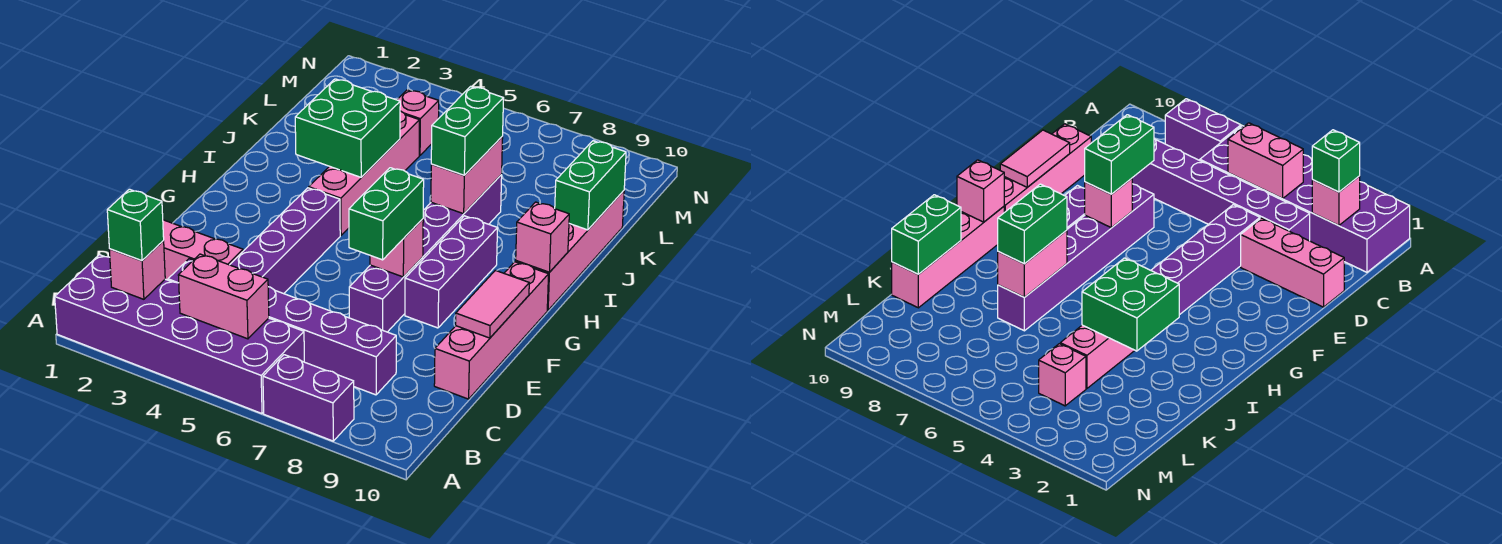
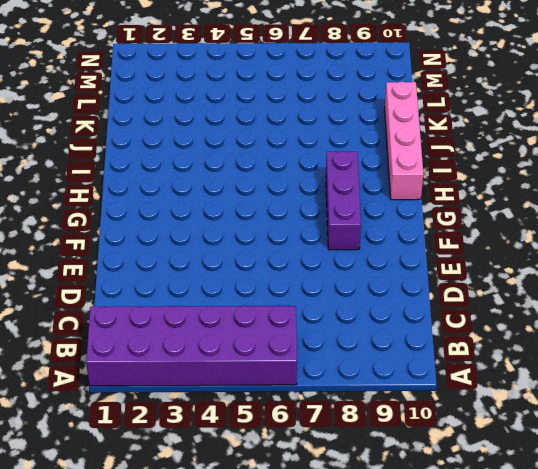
none -> purple brick A7:A8 level 1
none -> purple brick C3:C8 level 1
none -> pink brick D1:D3 level 1

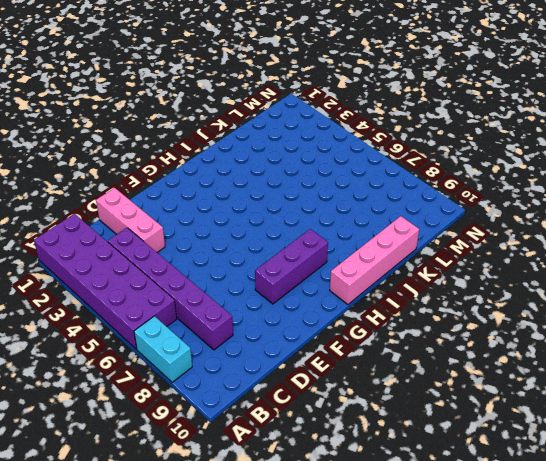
cyan brick A7:A8 level 1 -> purple brick A7:A8 level 1
none -> purple brick D4:G4 level 1
none -> pink brick D10:G10 level 1
none -> purple brick E7:J7 level 1

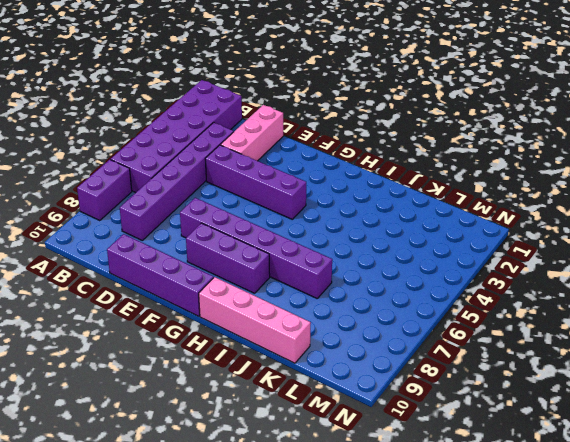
purple brick D10:G10 level 1 -> pink brick D10:G10 level 1
none -> pink brick H4:K4 level 1
none -> pink brick L4 level 1
none -> pink brick B2 level 2

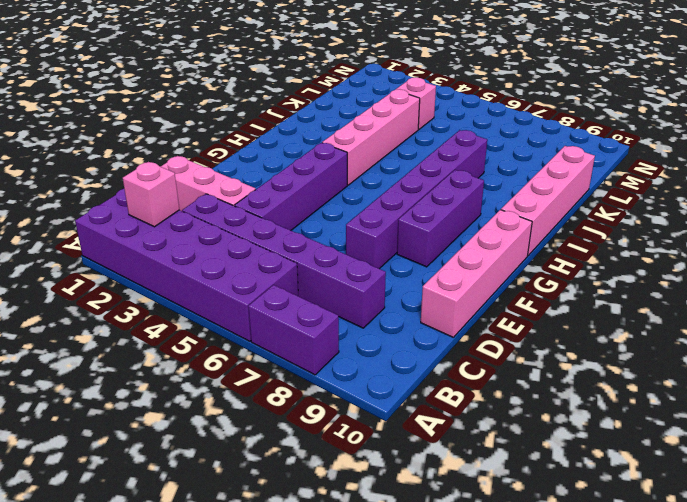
none -> pink brick B4:B5 level 2
none -> pink tile E10:F10 level 2
none -> pink brick F7 level 2

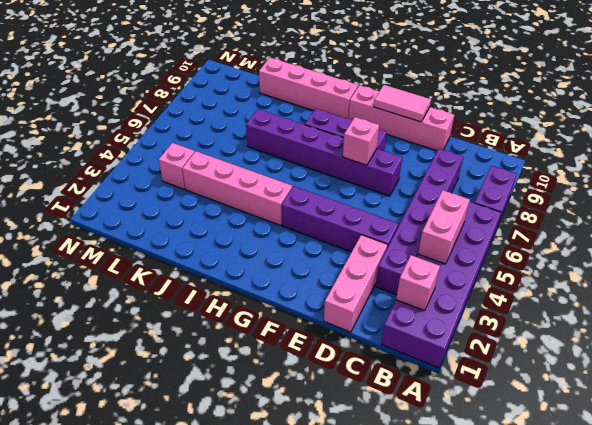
none -> pink brick H10 level 2
none -> green brick I3:J4 level 2
none -> pink brick I7:J7 level 2

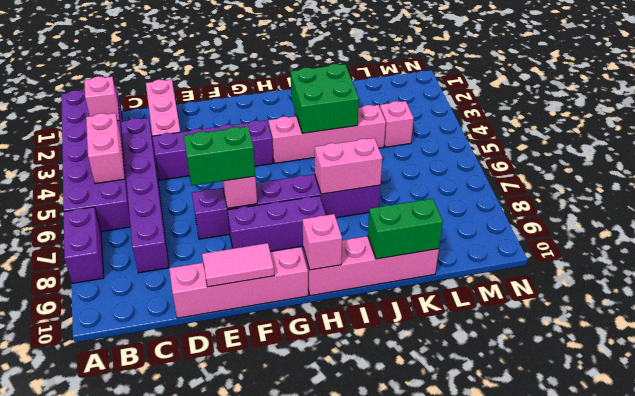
none -> green brick B2 level 3
none -> green brick I7:J7 level 3

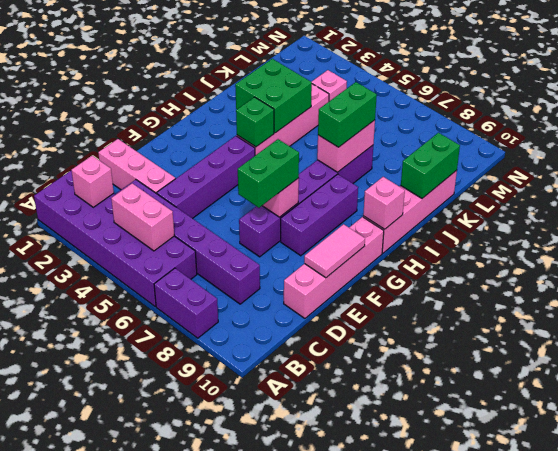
green brick H4 level 2 -> green brick B2 level 3

